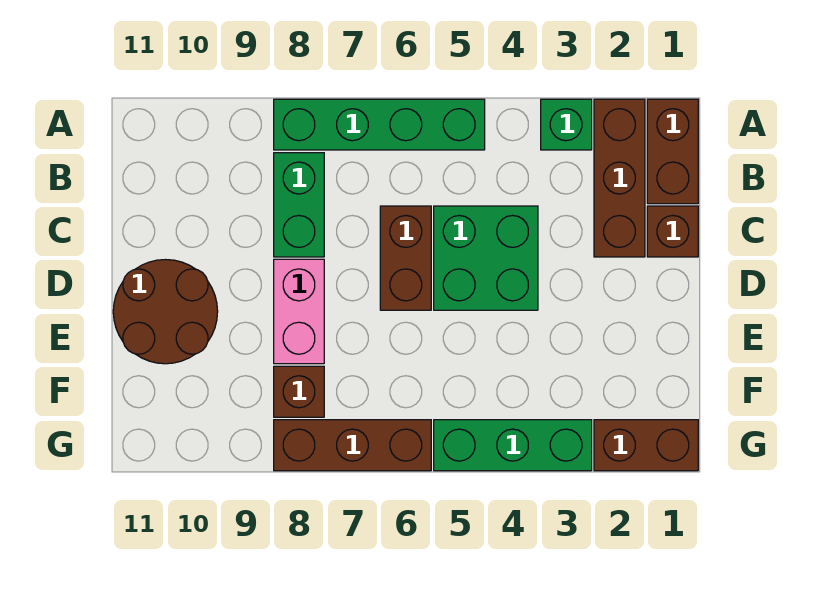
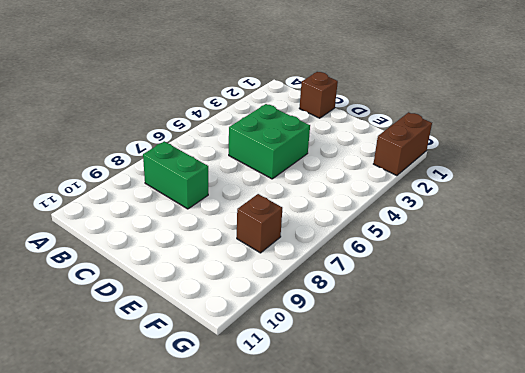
none -> brown brick A1:B1 level 1
none -> brown brick A2:C2 level 1
none -> green brick A3 level 1

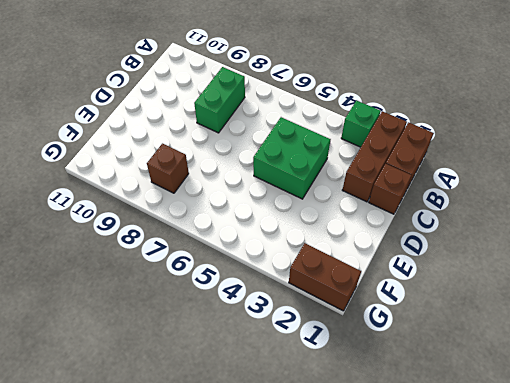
none -> green brick A5:A8 level 1
none -> brown brick C6:D6 level 1
none -> pink brick D8:E8 level 1

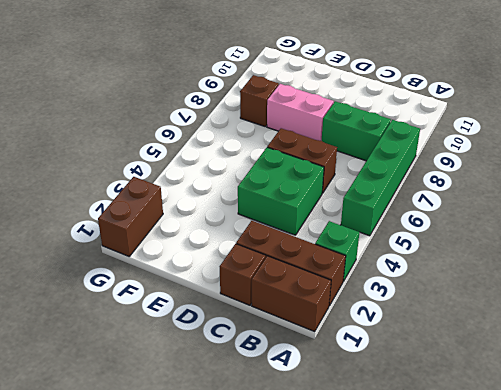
none -> brown round brick D10:E11 level 1
none -> green brick G3:G5 level 1
none -> brown brick G6:G8 level 1

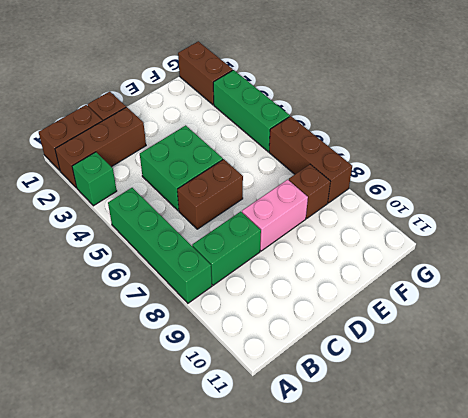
none -> brown round brick D10:E11 level 1

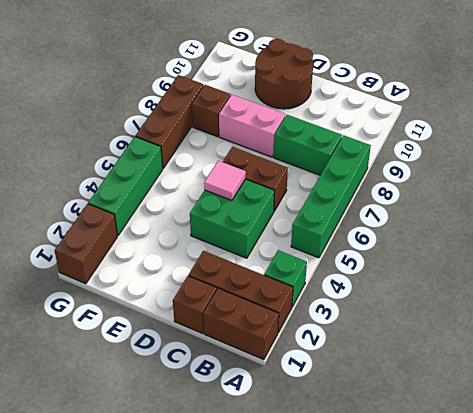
pink tile D5 level 2 -> none

